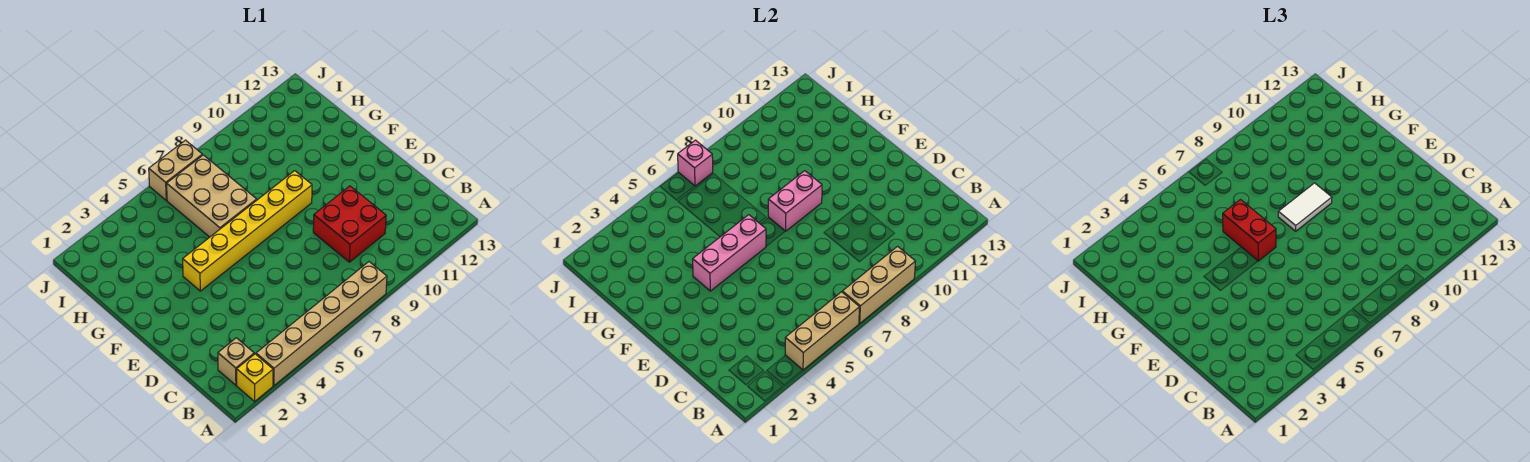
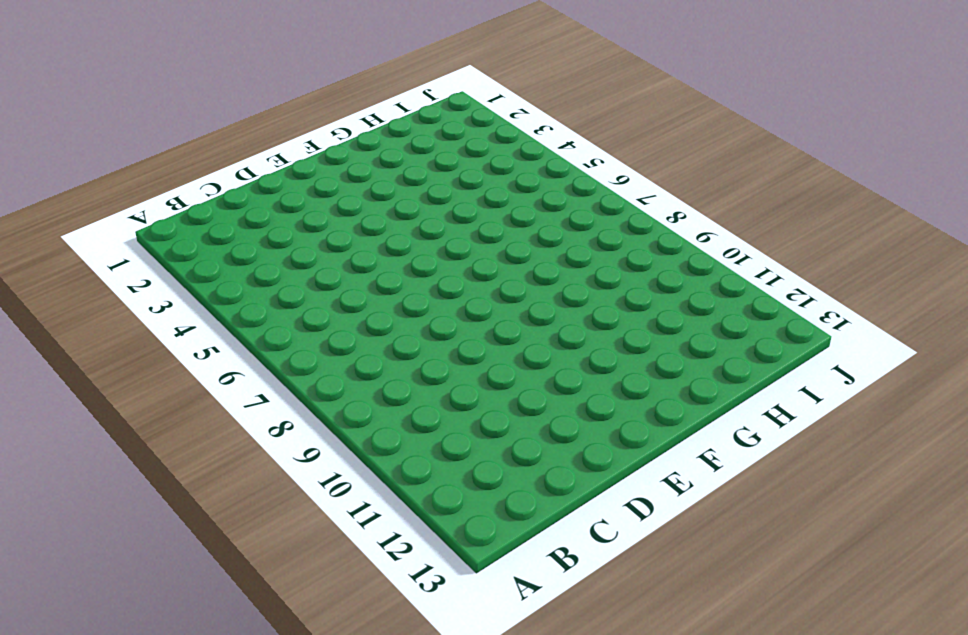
none -> yellow brick A2 level 1
none -> tan brick A3:A8 level 1
none -> tan brick B2 level 1

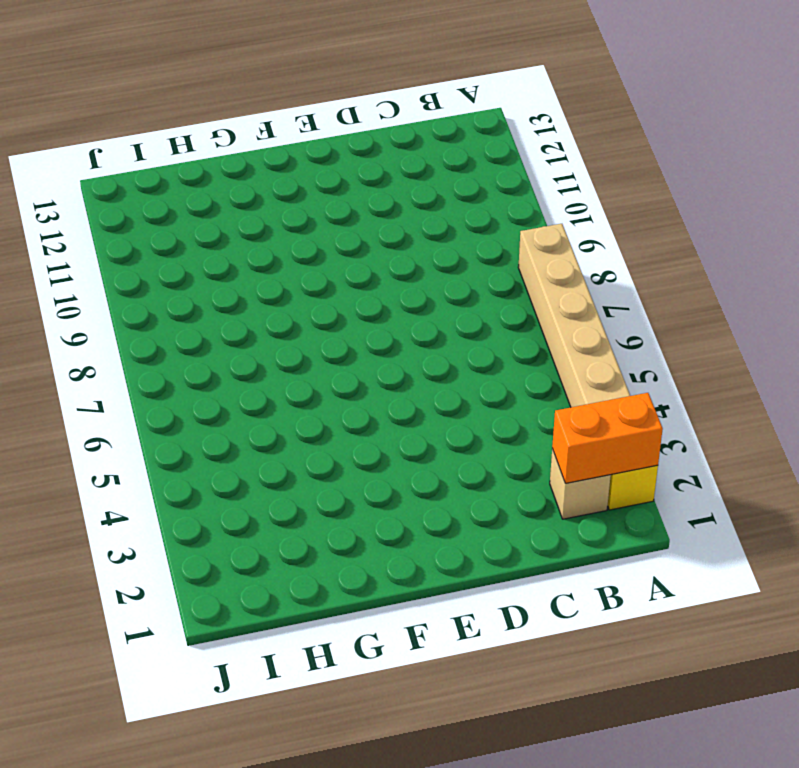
orange brick A2:B2 level 2 -> none
none -> red brick C9:D10 level 1
none -> yellow brick F4:F9 level 1
none -> tan brick G6:I7 level 1

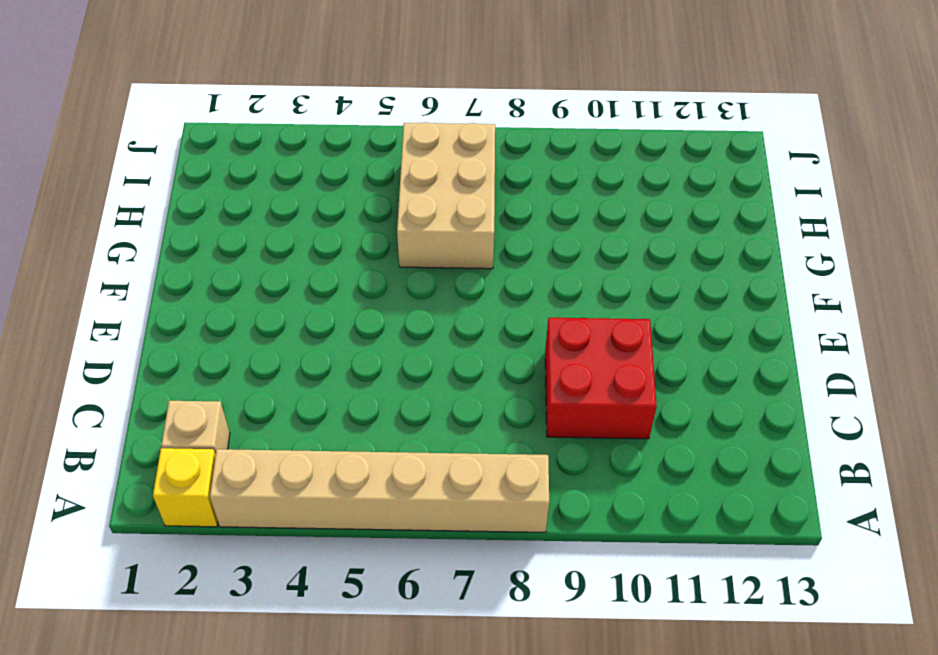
none -> yellow brick F4:F9 level 1
none -> tan brick J6:J7 level 1
none -> tan brick A4:A6 level 2

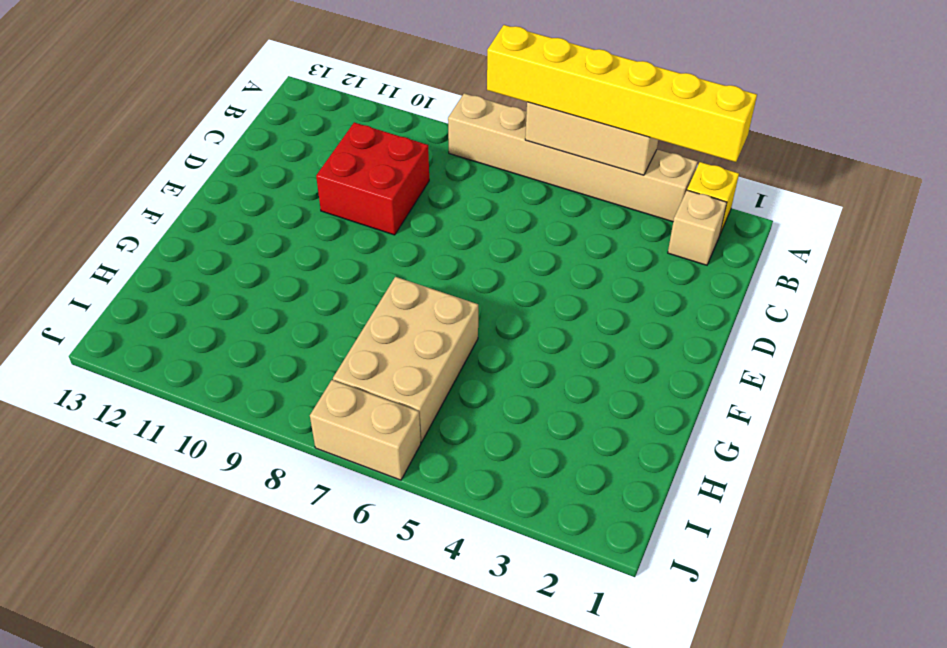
yellow brick A2:A7 level 3 -> yellow brick F4:F9 level 1
none -> tan brick A7:A9 level 2
none -> pink brick F4:F6 level 2
none -> pink brick F8:F9 level 2

